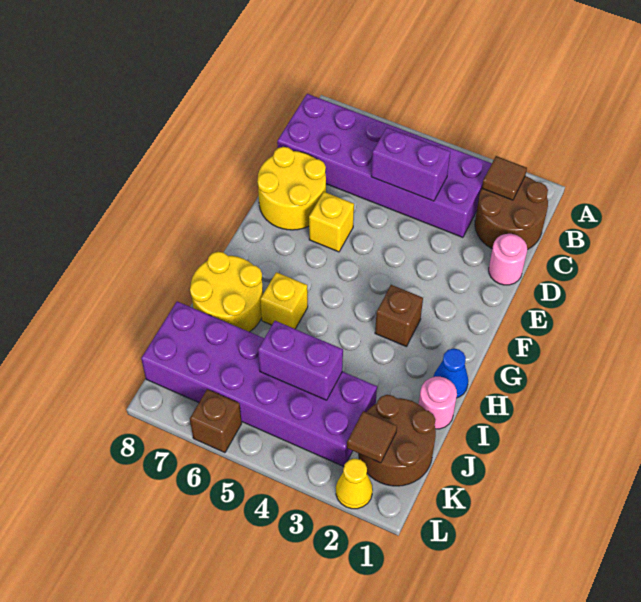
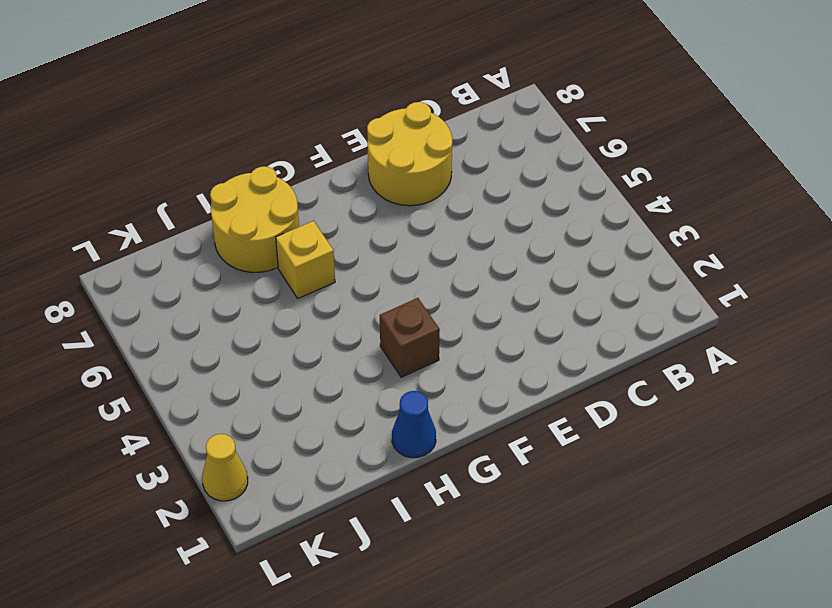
none -> brown round brick B1:C2 level 1
none -> purple brick B3:C8 level 1
none -> pink round brick D1 level 1

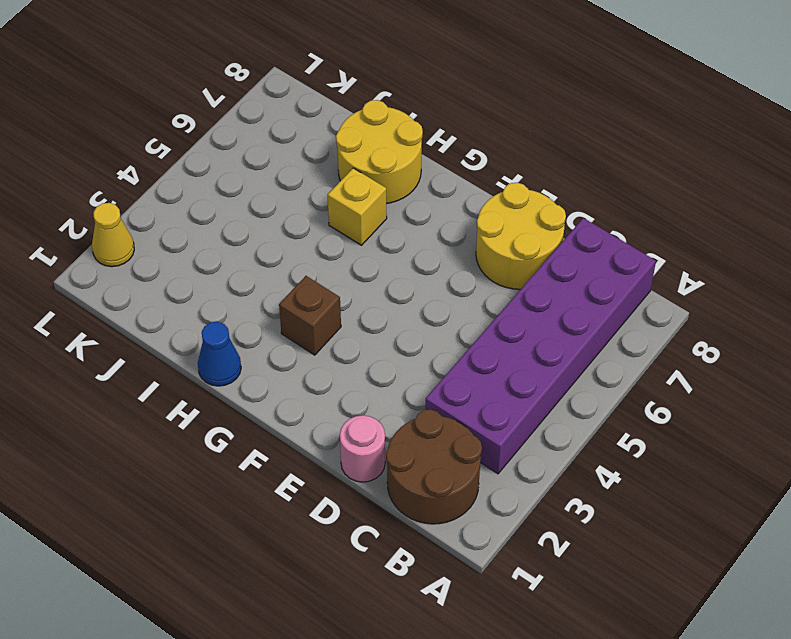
none -> yellow brick E6 level 1
none -> pink round brick I1 level 1
none -> brown round brick J1:K2 level 1

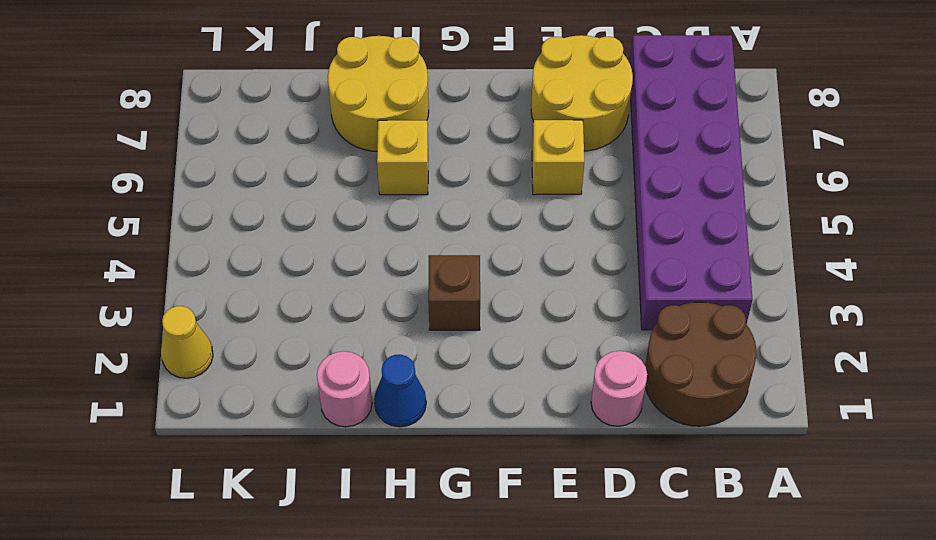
none -> brown round brick J1:K2 level 1
none -> purple brick J3:K8 level 1
none -> brown brick L6 level 1

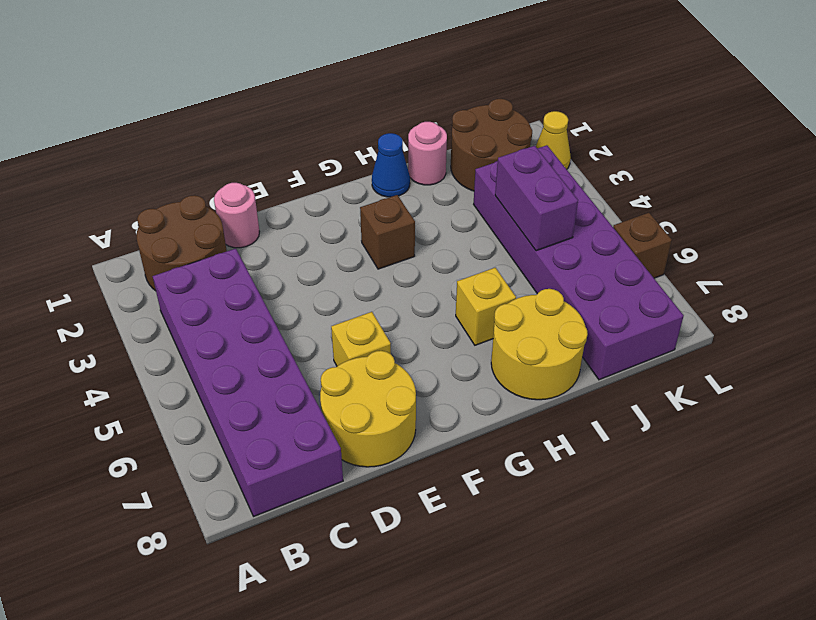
none -> brown tile B2 level 2
none -> purple brick C4:C5 level 2
none -> brown tile K2 level 2

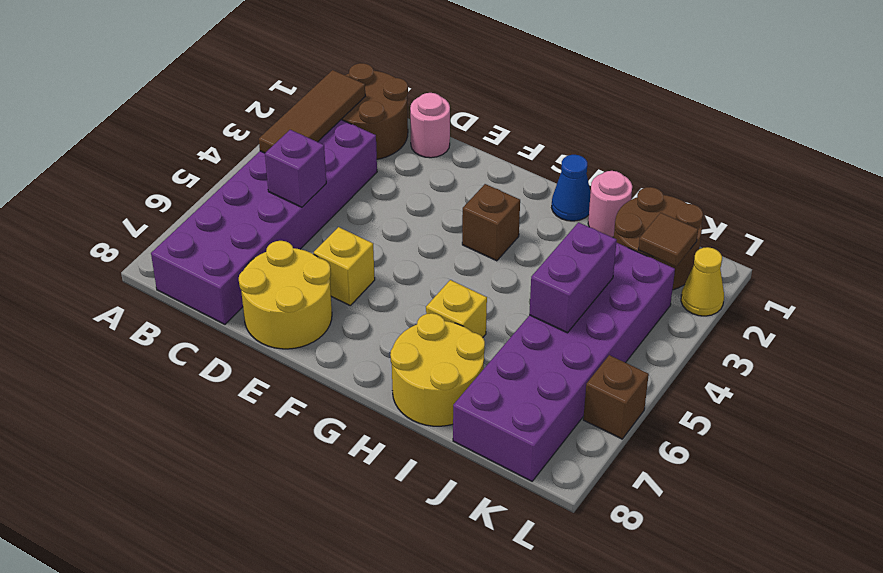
brown tile B2:B4 level 2 -> brown tile B2 level 2
purple brick C5 level 2 -> purple brick C4:C5 level 2

